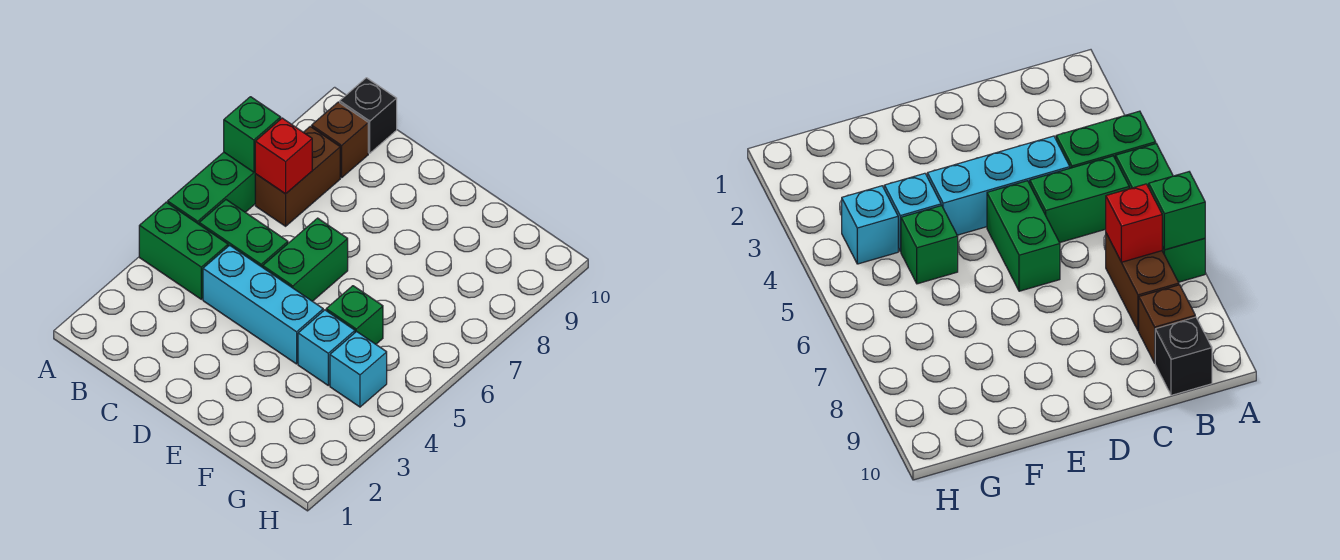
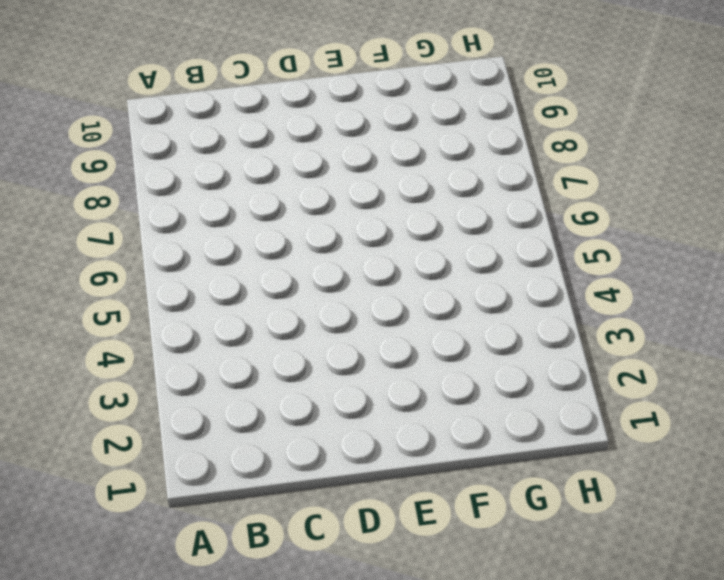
none -> green brick A4:B4 level 1
none -> green brick A5:A7 level 1
none -> green brick B5:C5 level 1

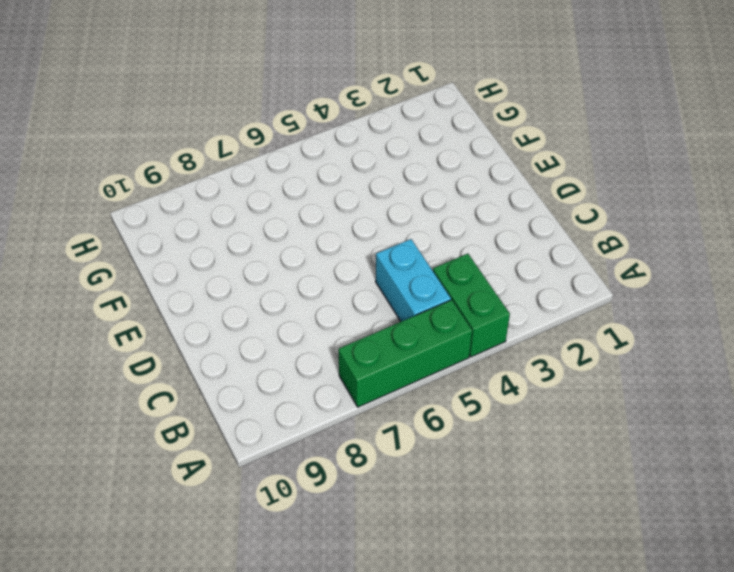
cyan brick B5:C5 level 1 -> green brick B5:C5 level 1
none -> brown brick B7:B8 level 1
none -> brown brick B9 level 1
none -> black brick B10 level 1

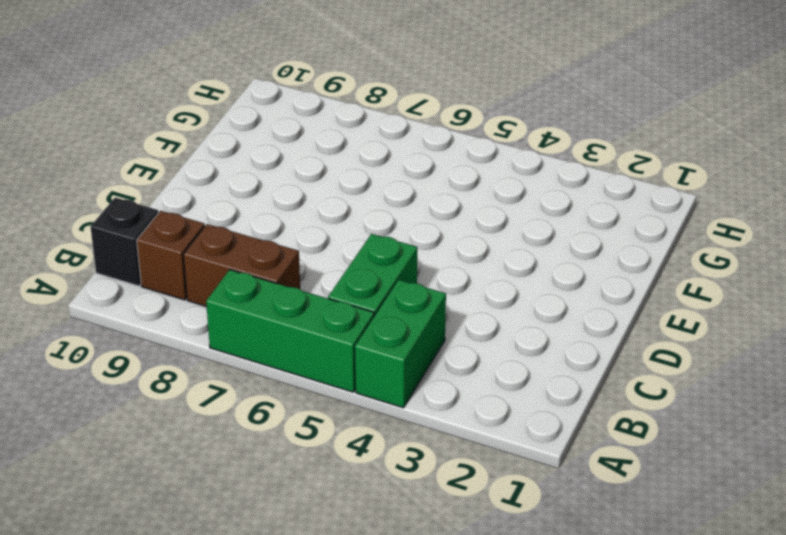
none -> cyan brick C4:E4 level 1
none -> green brick D5:D6 level 1
none -> cyan brick F4 level 1

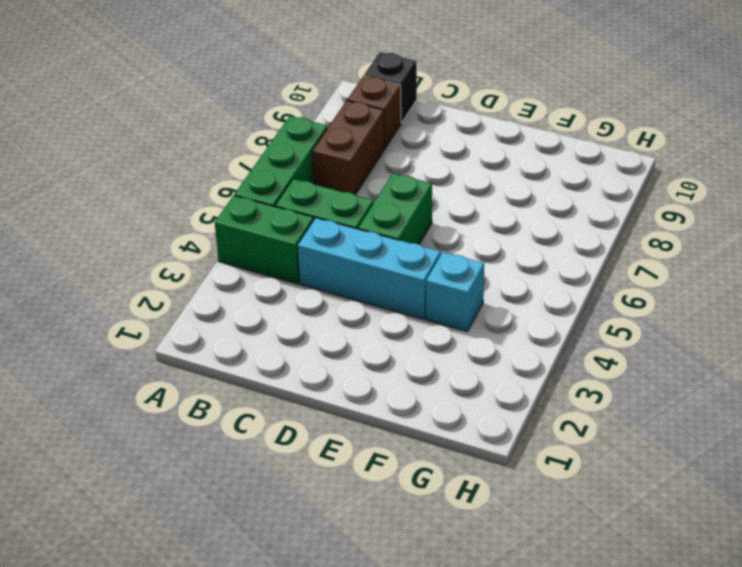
none -> green brick F5 level 1
none -> cyan brick G4 level 1
none -> green brick A7 level 2

